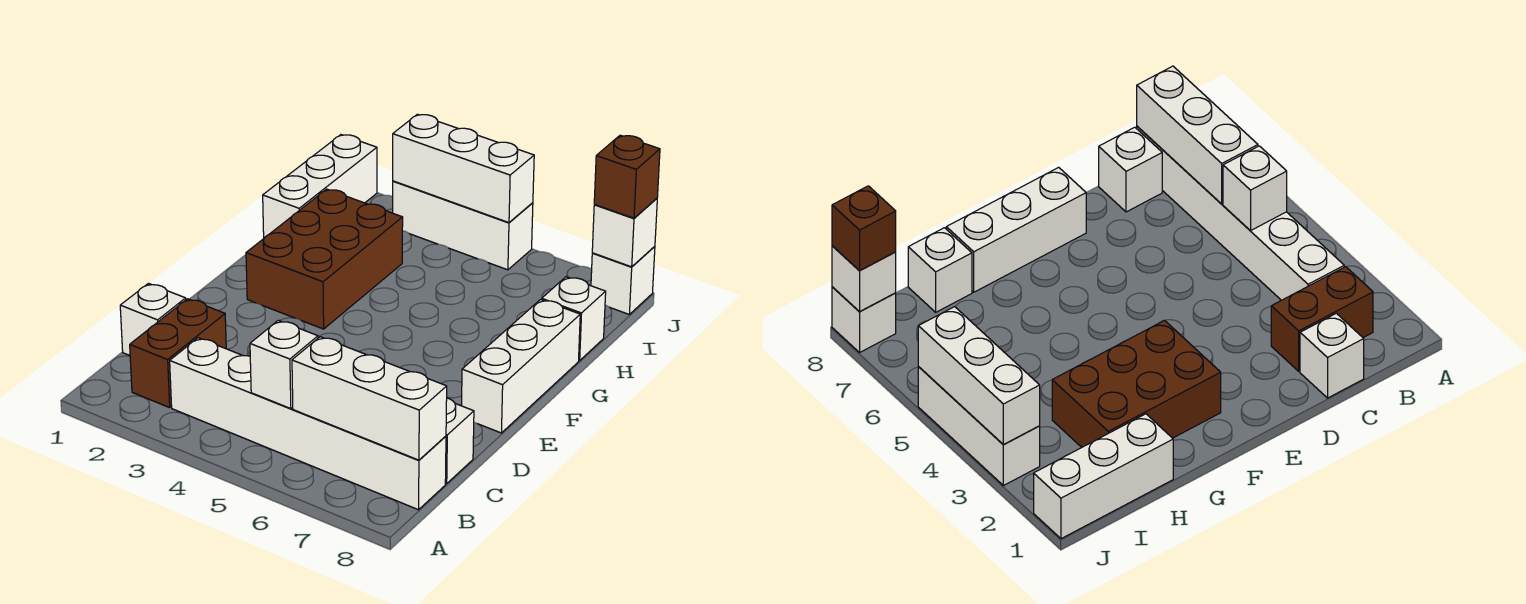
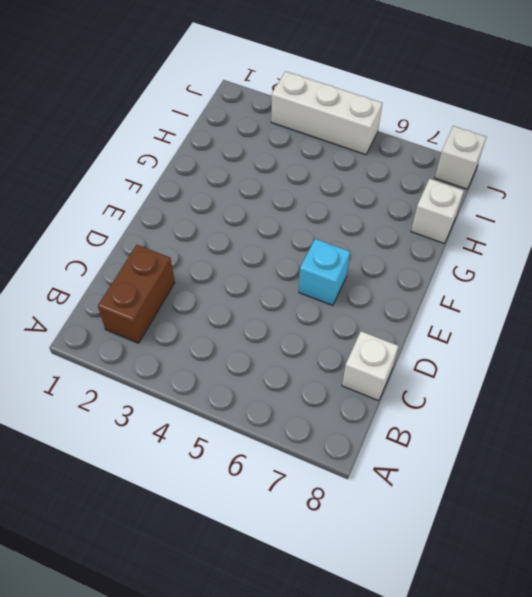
cyan brick E6 level 1 -> none
none -> white brick B3:B8 level 1
none -> white brick C1 level 1
none -> white brick E8:G8 level 1

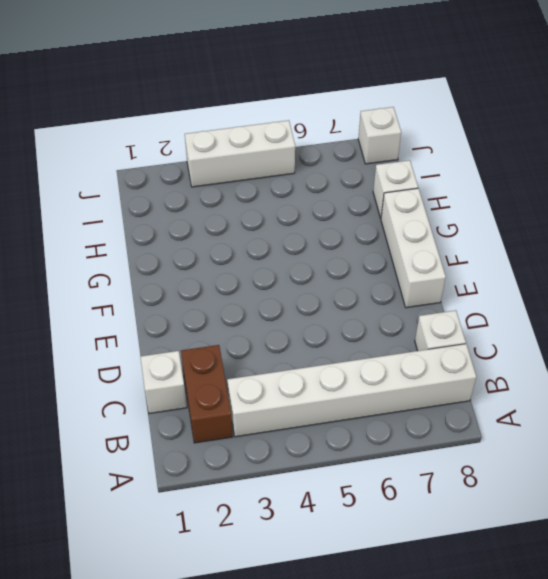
none -> brown brick F2:H3 level 1
none -> white brick H1:J1 level 1
none -> white brick B5 level 2

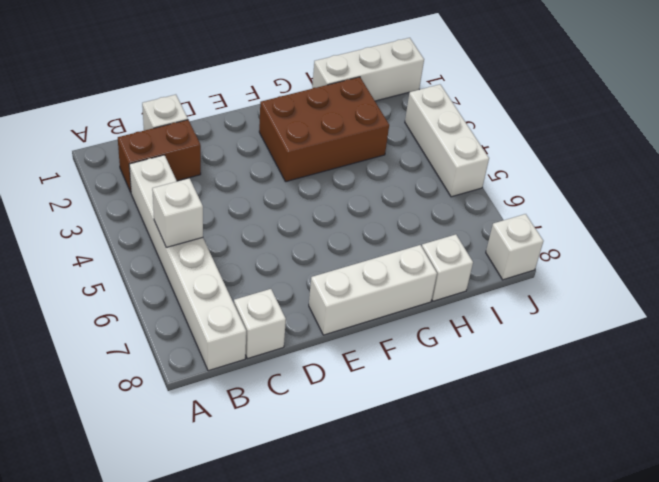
none -> white brick B6:B8 level 2
none -> white brick J3:J5 level 2
none -> white brick J8 level 2

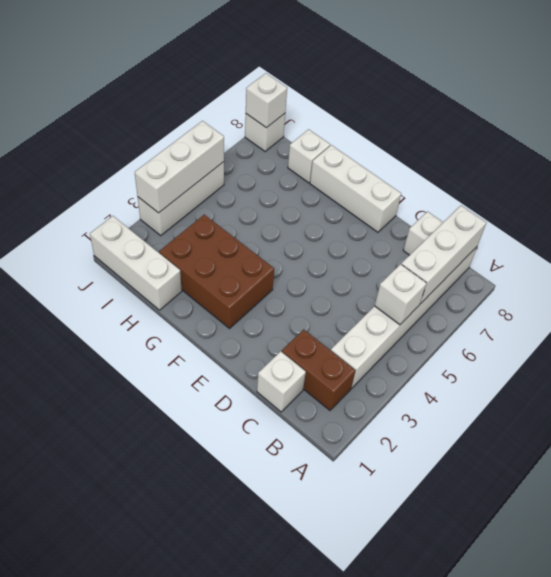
none -> brown brick J8 level 3

